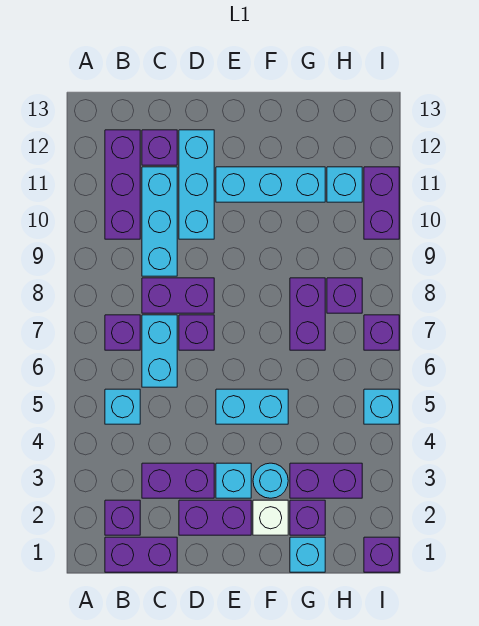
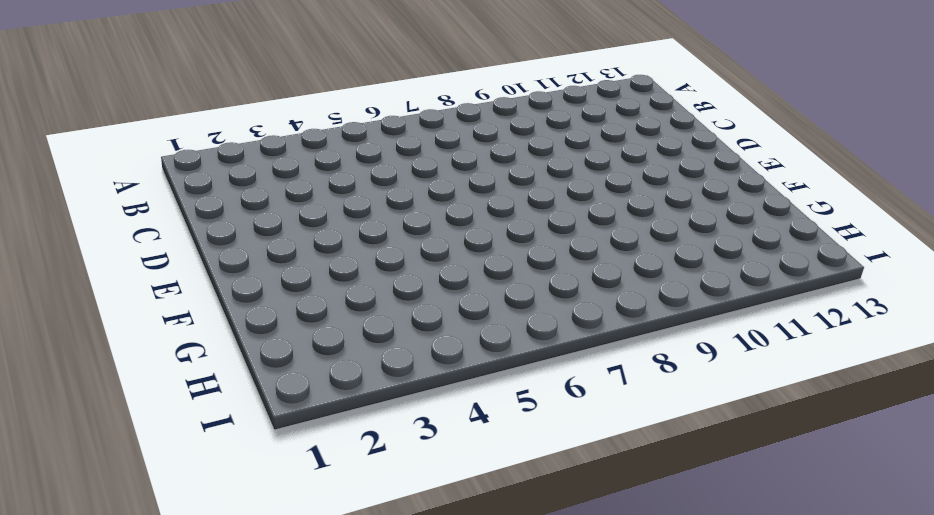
none -> purple brick B1:C1 level 1
none -> purple brick B2 level 1
none -> cyan brick B5 level 1

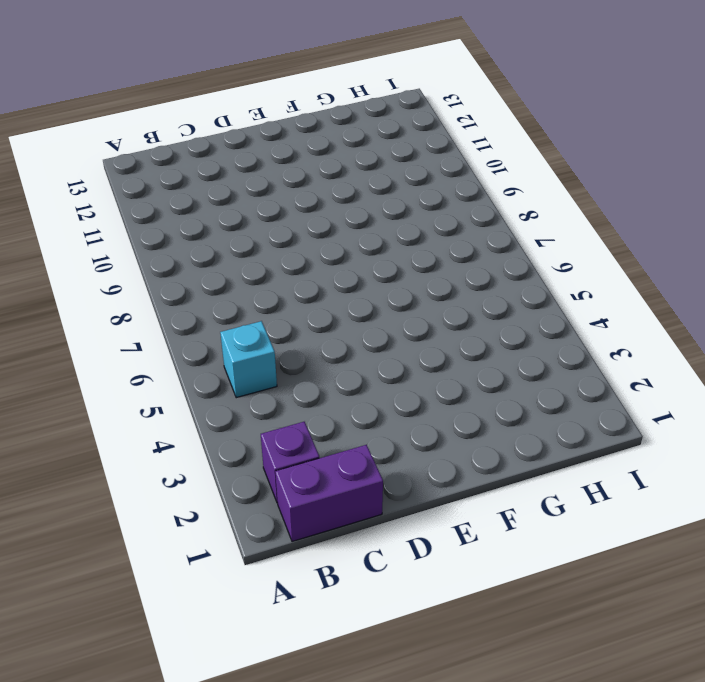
none -> purple brick B7 level 1
none -> purple brick B10:B12 level 1
none -> purple brick C3:D3 level 1

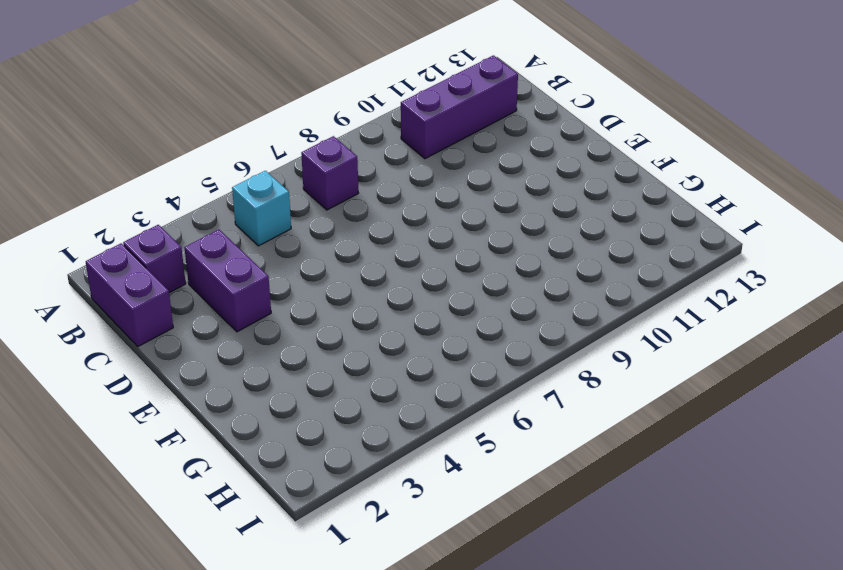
none -> cyan brick C6:C7 level 1
none -> purple brick C8:D8 level 1
none -> cyan brick C9:C11 level 1

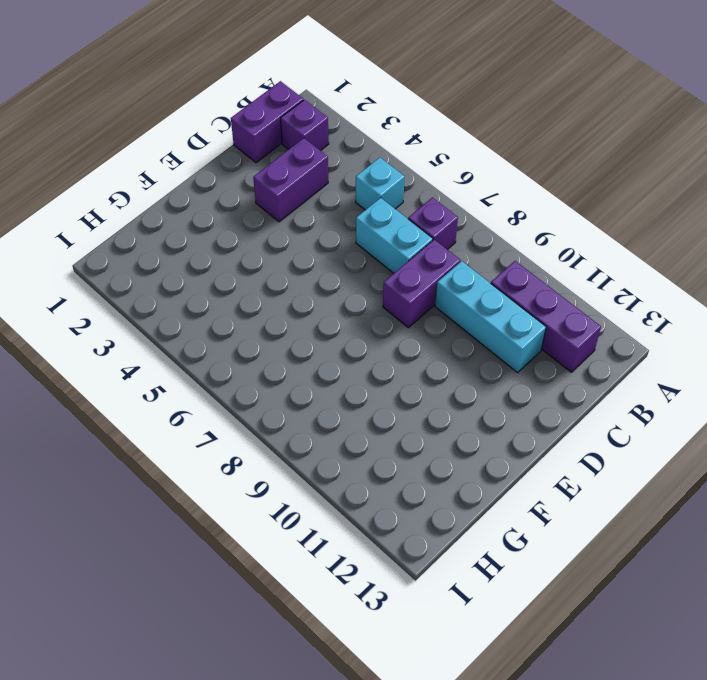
none -> purple brick C12 level 1
none -> purple brick D2:E2 level 1
none -> purple brick D7 level 1

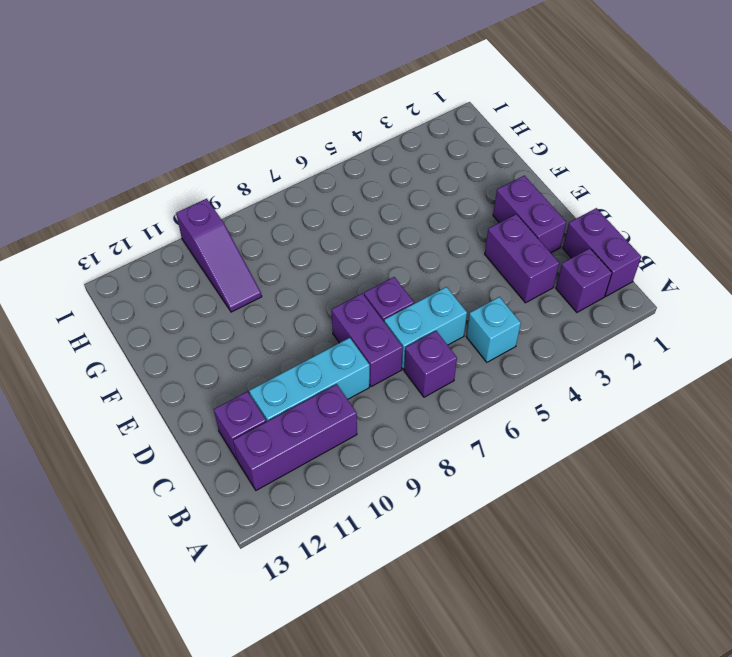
purple slope G10:I10 level 1 top I -> purple brick I10:I11 level 1
none -> cyan brick D10:D12 level 1
none -> cyan brick E3 level 1
none -> cyan brick E5:F5 level 1

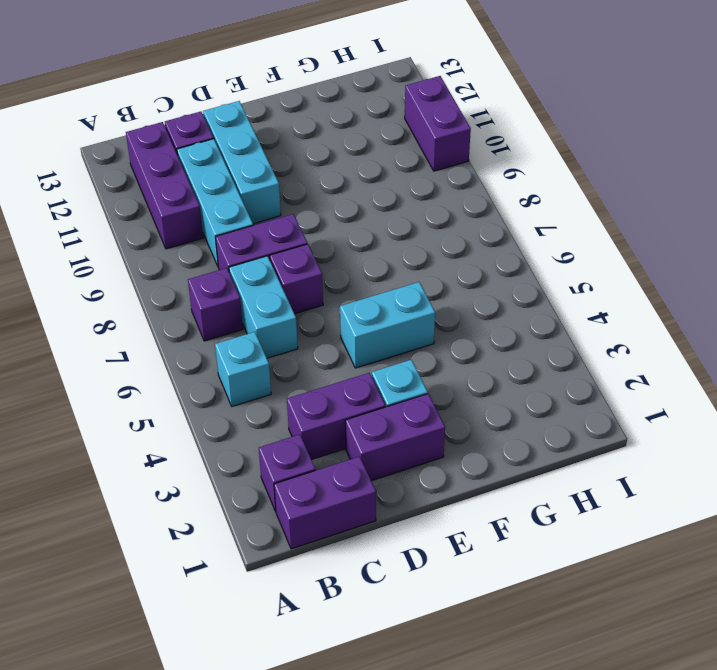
none -> cyan brick E11:G11 level 1
none -> white brick F2 level 1
none -> cyan round brick F3 level 1

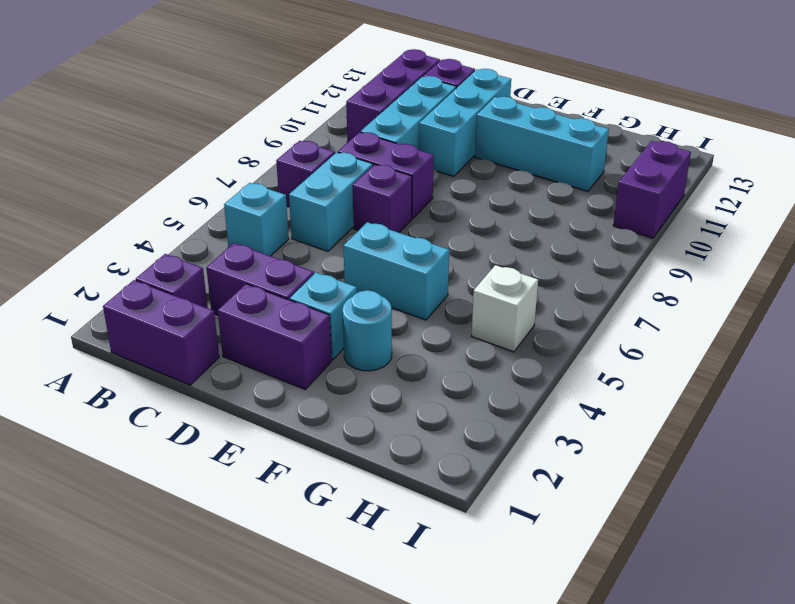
white brick H5 level 1 -> white brick F2 level 1
none -> cyan brick G1 level 1
none -> purple brick G2 level 1
none -> purple brick G3:H3 level 1

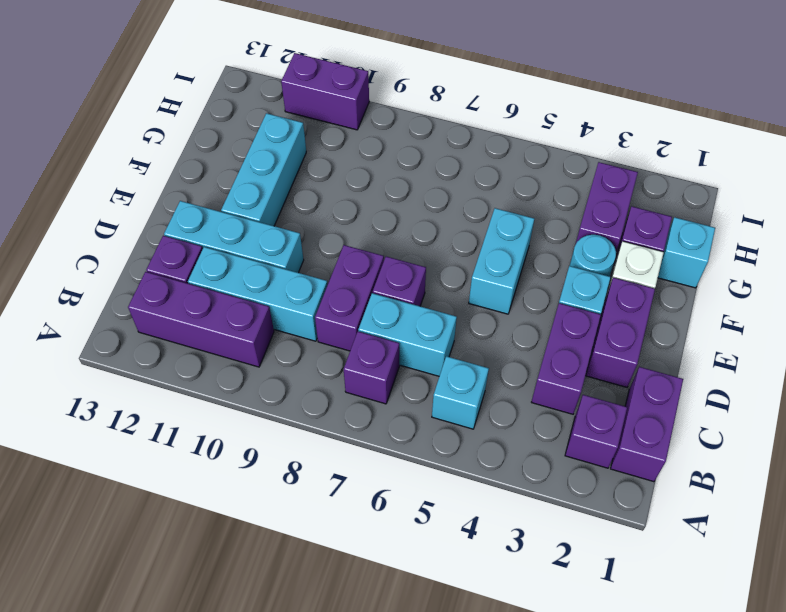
none -> purple brick G7:G8 level 1
none -> purple brick H8 level 1
none -> cyan brick H11 level 1

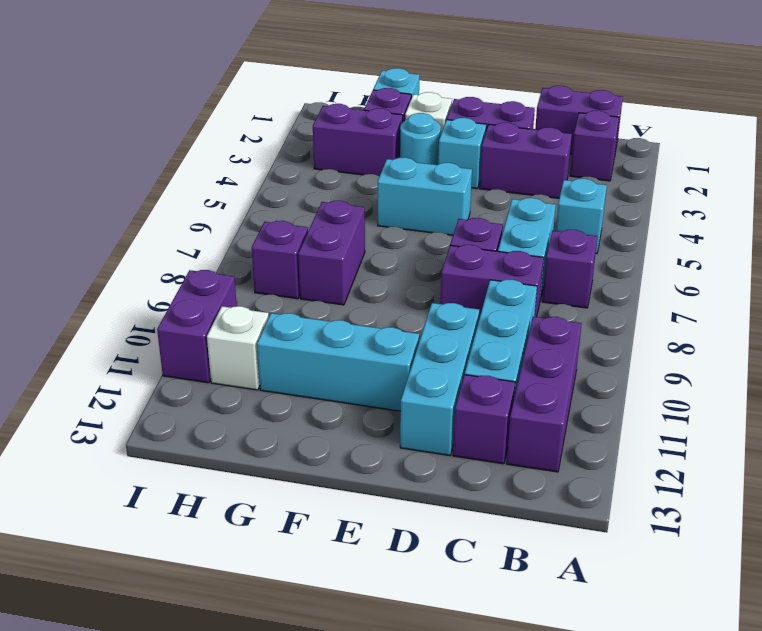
white brick H11 level 1 -> cyan brick H11 level 1
none -> purple brick I1 level 1
none -> cyan brick I5 level 1
none -> purple brick I7 level 1

